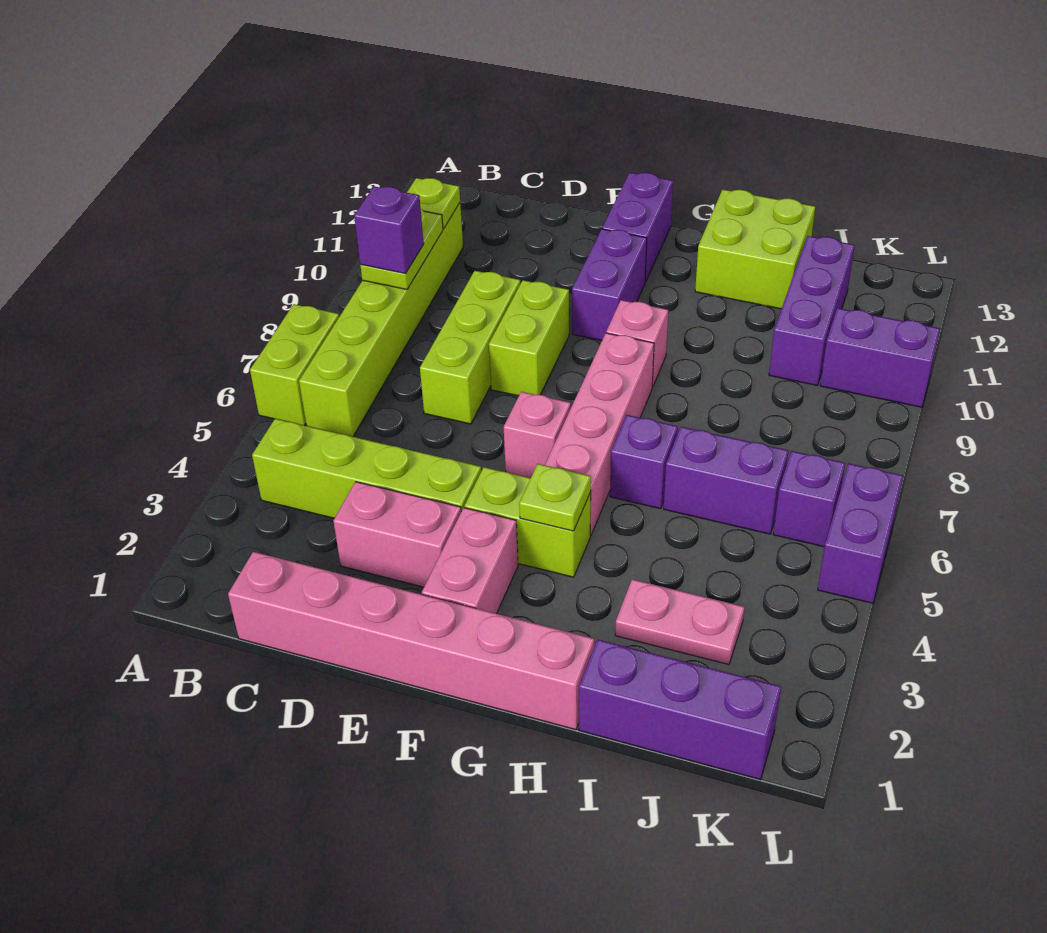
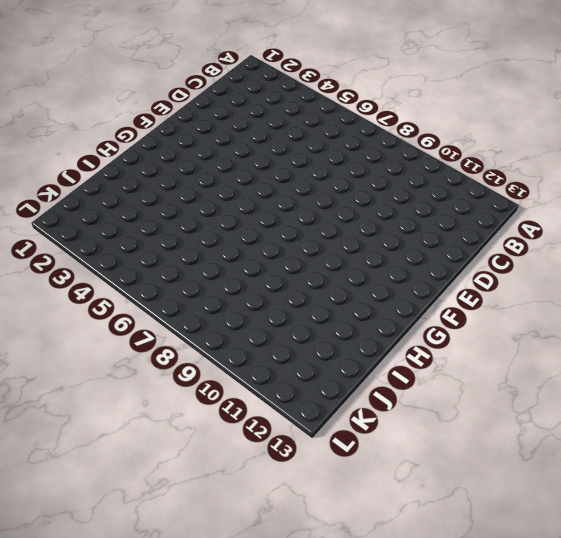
none -> lime brick A6:A7 level 1
none -> lime brick B4:E4 level 1
none -> lime brick B6:B11 level 1

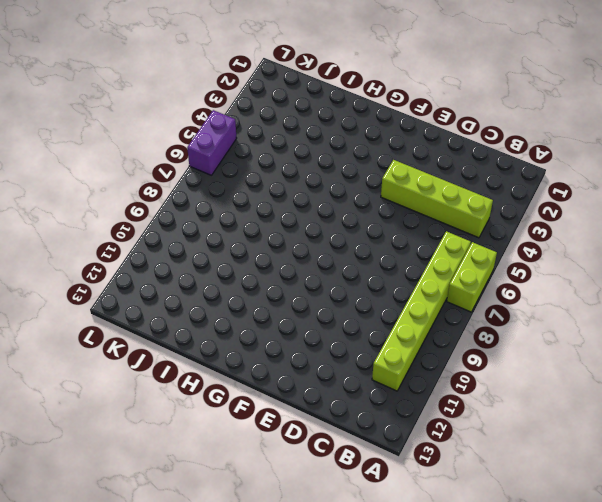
none -> pink brick C1:H1 level 1
none -> pink brick D3:E3 level 1
none -> lime brick D7:D9 level 1

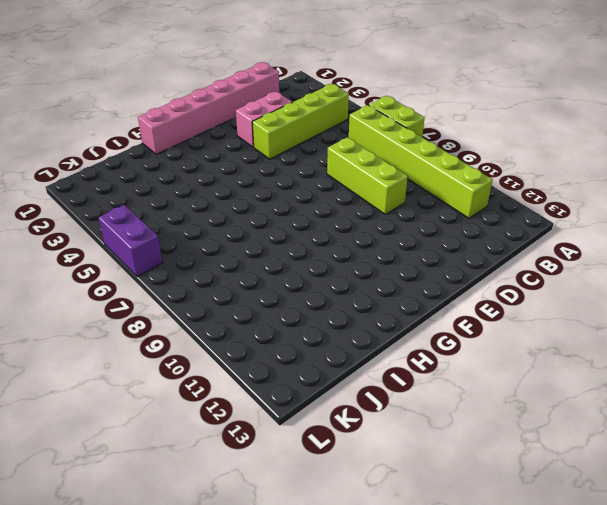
none -> lime brick E8:E9 level 1
none -> pink brick F2:F3 level 1
none -> lime brick F4:G4 level 1

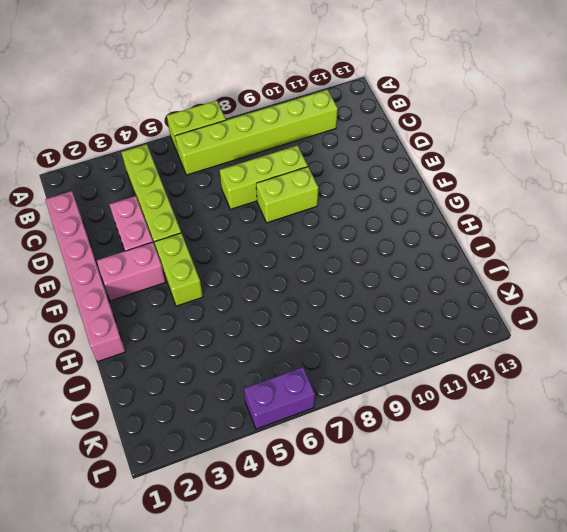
none -> pink brick F6 level 1
none -> purple brick F10:F11 level 1
none -> purple brick F12:F13 level 1

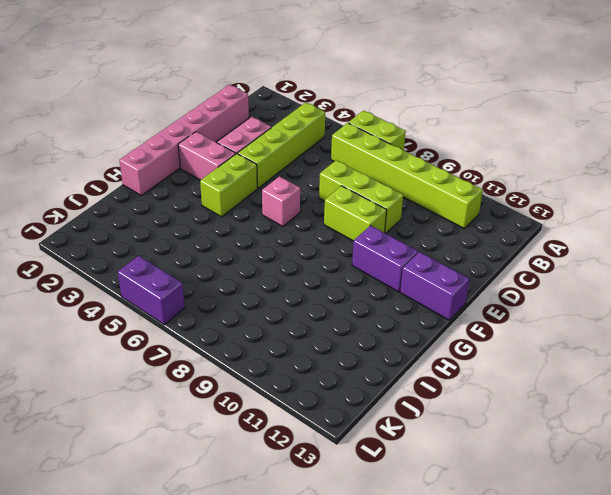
none -> pink brick G5:G8 level 1
none -> pink brick G9 level 1
none -> purple brick H6 level 1

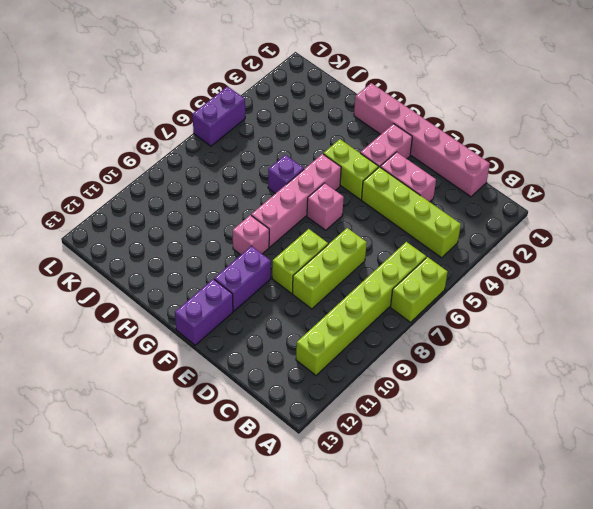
none -> lime brick H12:I13 level 1
none -> purple brick I1:K1 level 1
none -> pink plate I3:J3 level 1

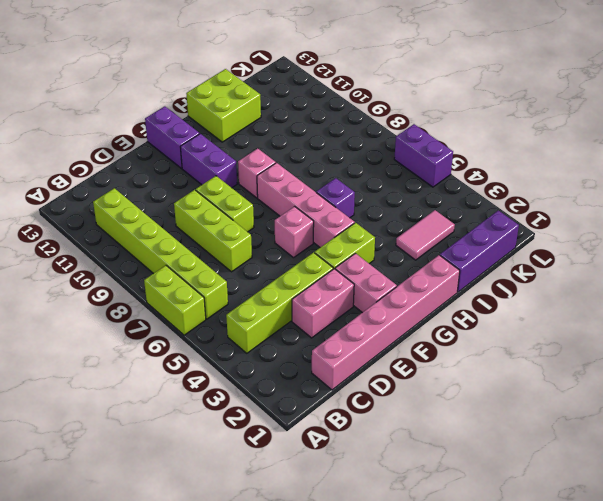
pink tile I3:J3 level 1 -> pink plate I3:J3 level 1
none -> purple brick I6:J6 level 1
none -> purple brick J10:J12 level 1
none -> purple brick K6 level 1

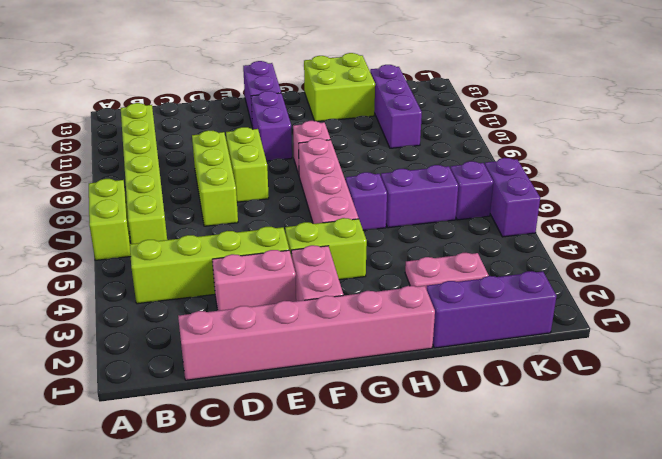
none -> pink brick F6 level 1
none -> purple brick K10:L10 level 1
none -> lime plate B9:B10 level 2

